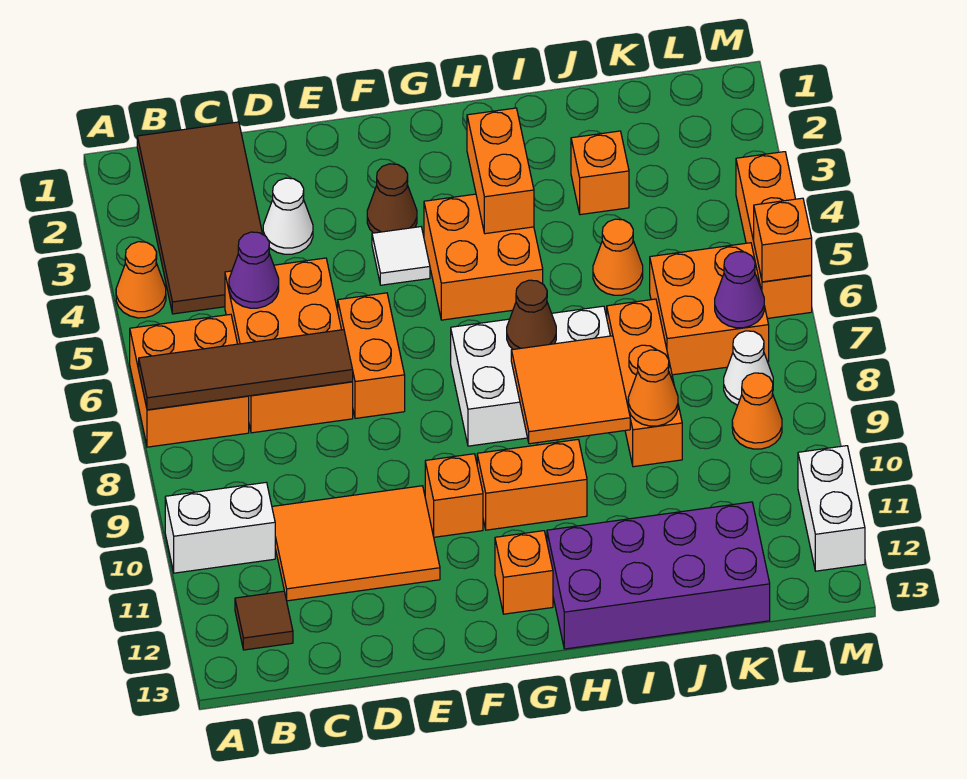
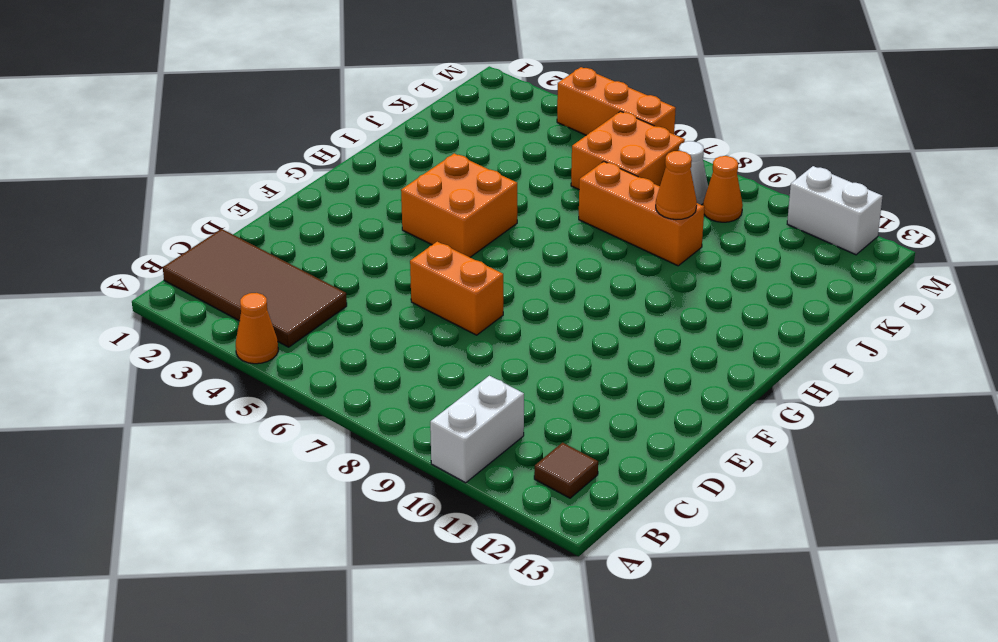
none -> orange brick A6:B7 level 1
none -> orange brick C5:D7 level 1
none -> orange tile C10:E11 level 1
none -> white cone D3 level 1

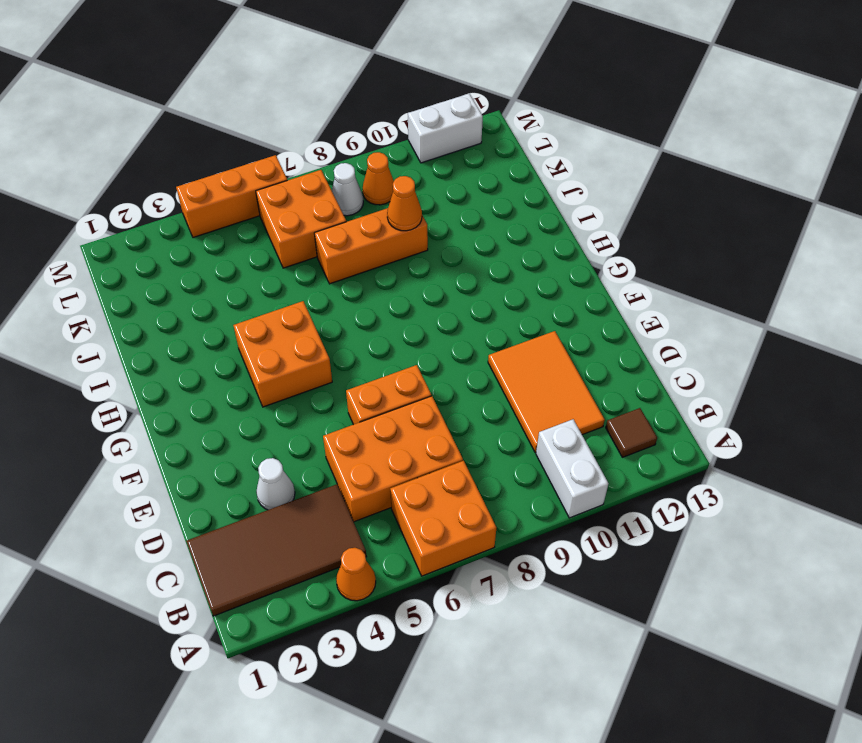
none -> brown cone F3 level 1
none -> white tile F4 level 1
none -> orange brick F10 level 1
none -> white brick G7:I8 level 1

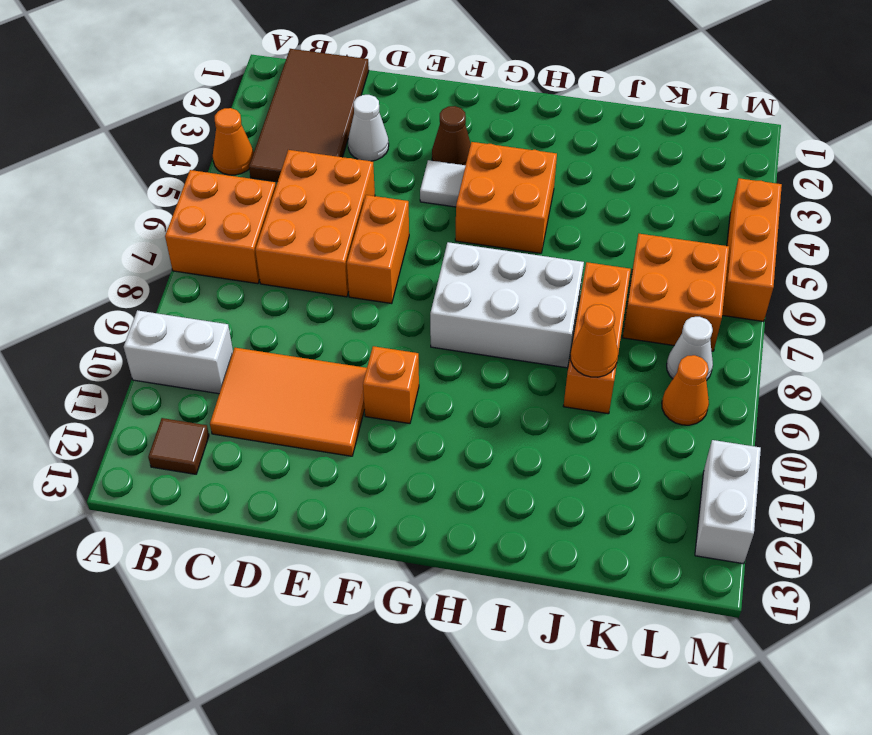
none -> orange brick G10:H10 level 1
none -> orange brick G12 level 1
none -> purple brick H12:K13 level 1
none -> orange brick J3 level 1

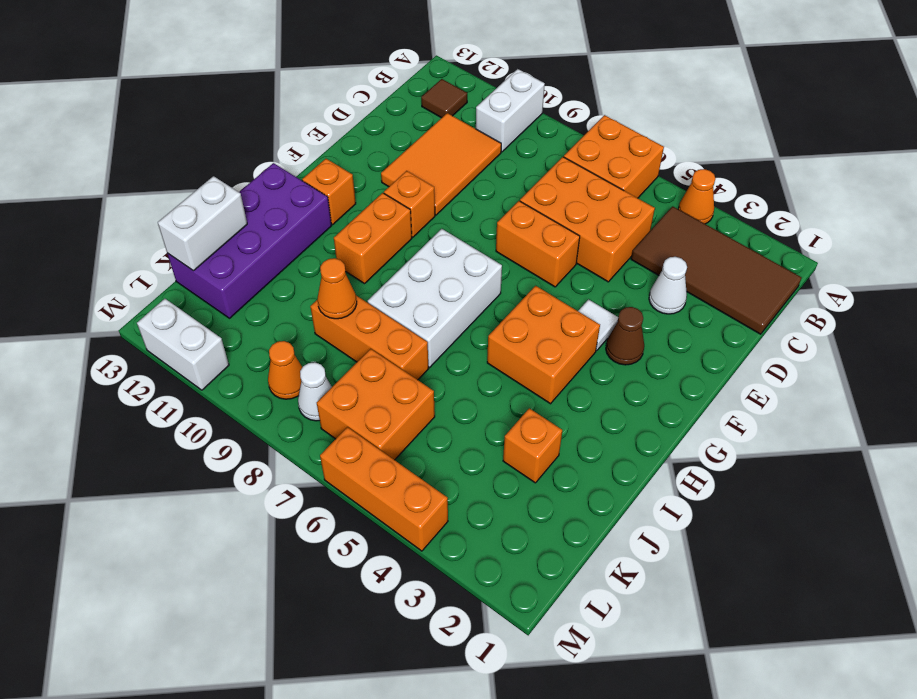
white brick J13:K13 level 2 -> none
none -> orange cone J5 level 1
none -> brown tile A7:D7 level 2
none -> purple cone C5 level 2
none -> orange brick H3:H4 level 2

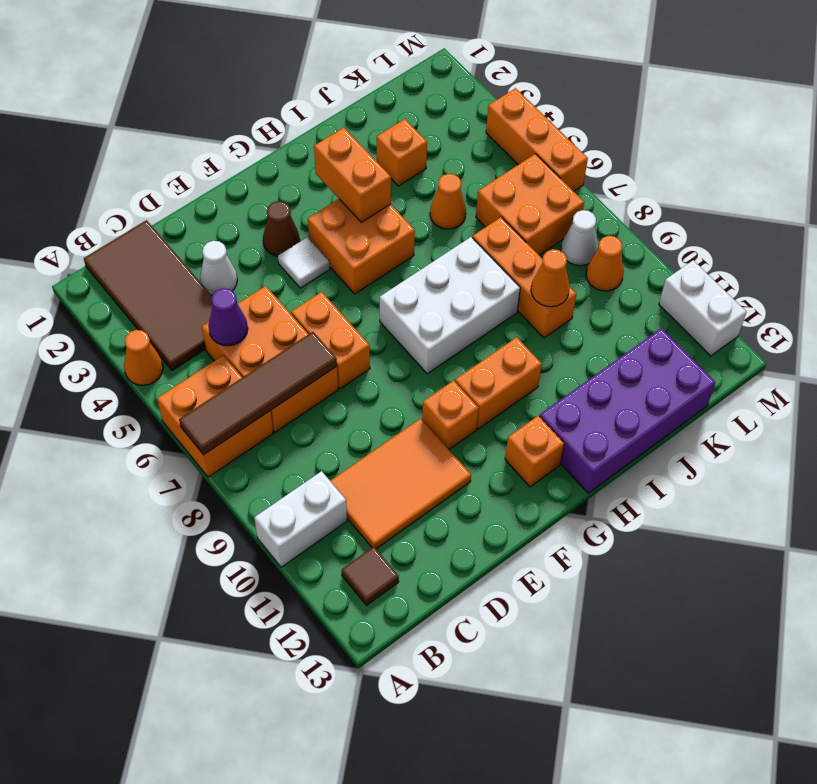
none -> brown cone H7 level 2
none -> orange tile H8:I9 level 2
none -> purple cone L7 level 2
none -> orange brick M6 level 2

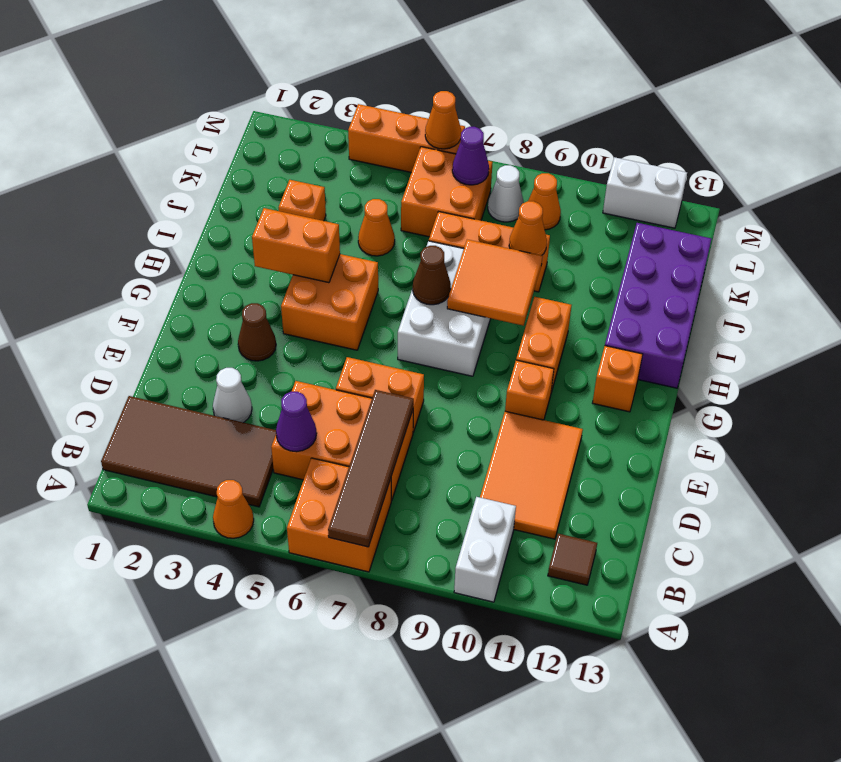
orange cone M6 level 2 -> orange brick M6 level 2
none -> white tile F4 level 1

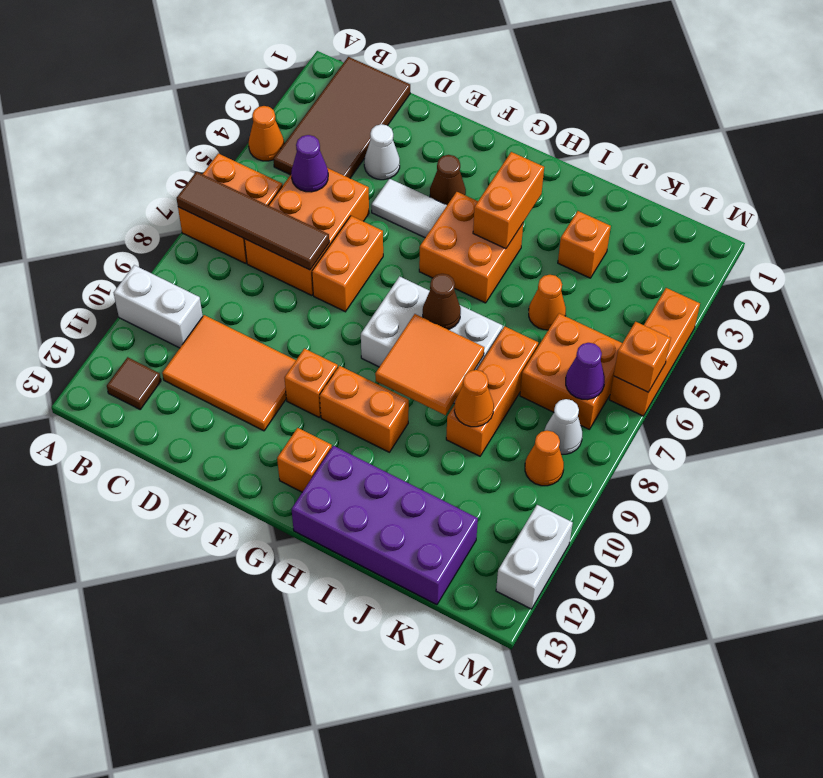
white tile E4:F4 level 1 -> white tile F4 level 1

